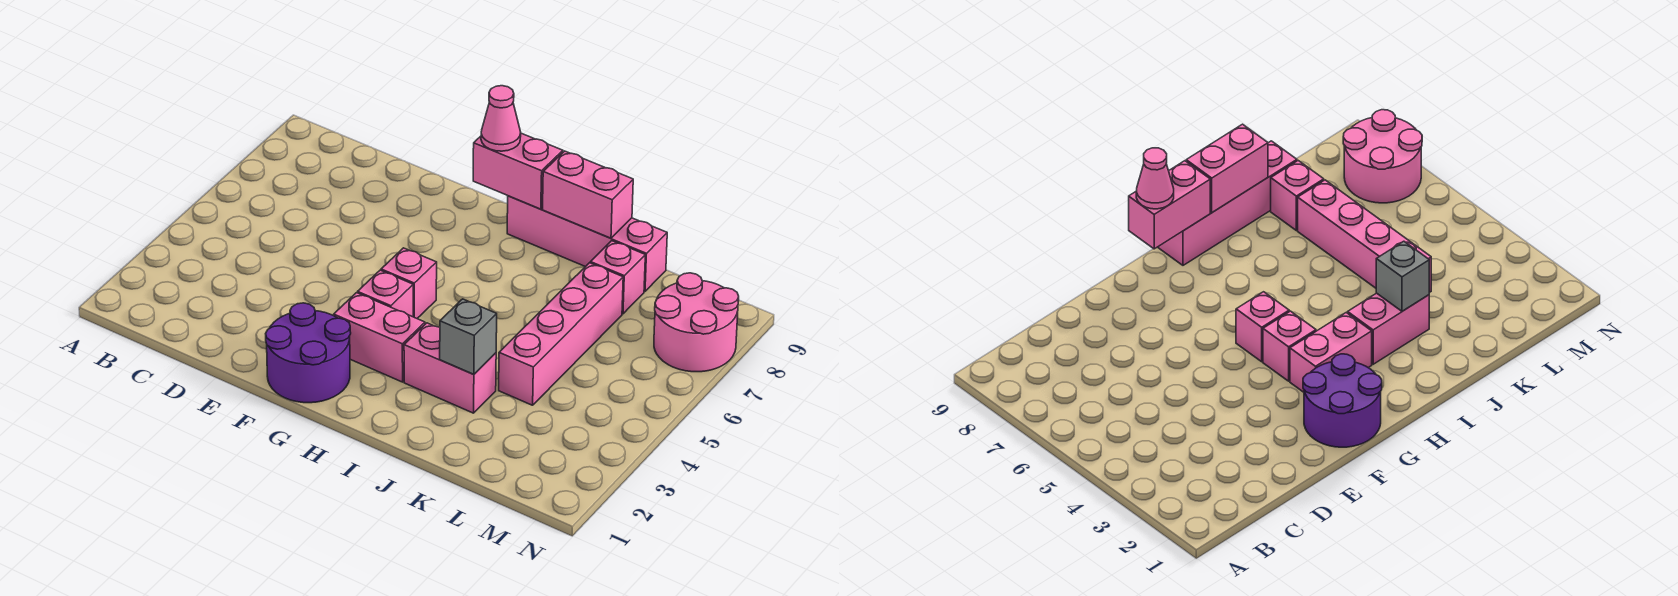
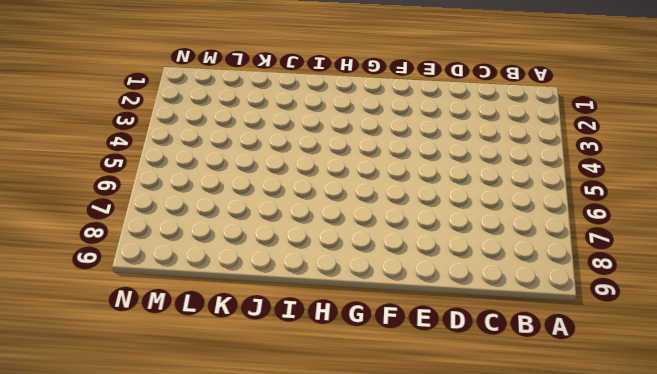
none -> purple round brick F1:G2 level 1
none -> pink brick G3:H3 level 1
none -> pink brick G4 level 1

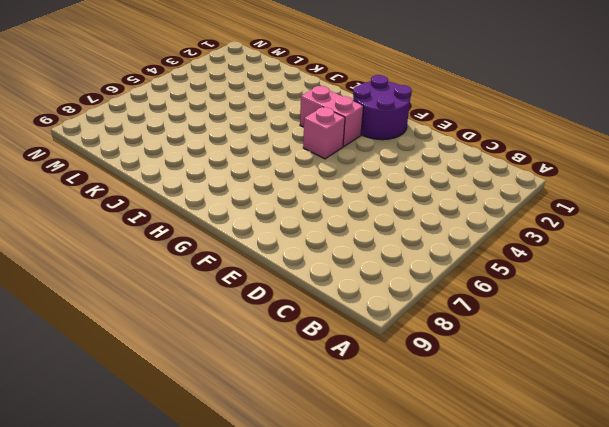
none -> pink brick G5 level 1
none -> pink brick H9:K9 level 1
none -> pink brick I3:J3 level 1

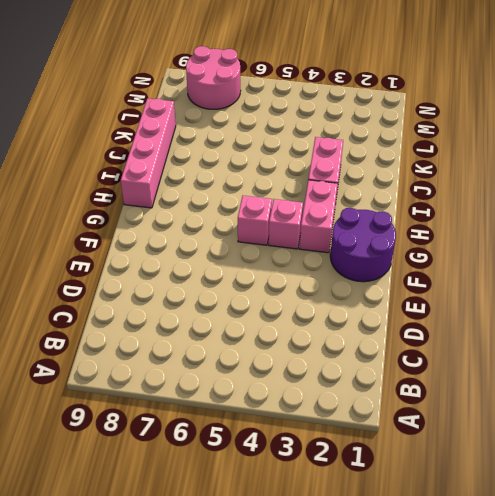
none -> pink brick K4:K7 level 1
none -> pink brick K8 level 1
none -> pink brick G9:H9 level 2

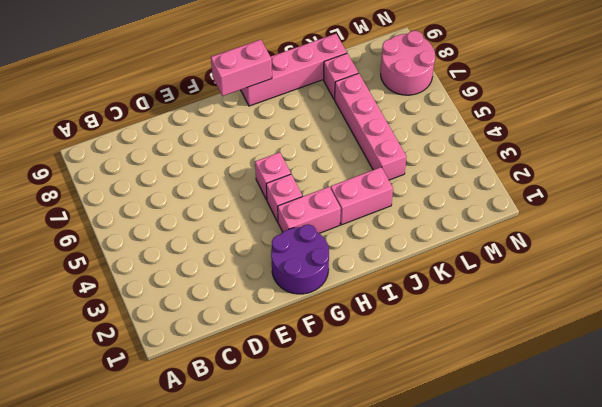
none -> pink brick I9:J9 level 2
none -> grey brick J3 level 2
none -> pink cone G9 level 3

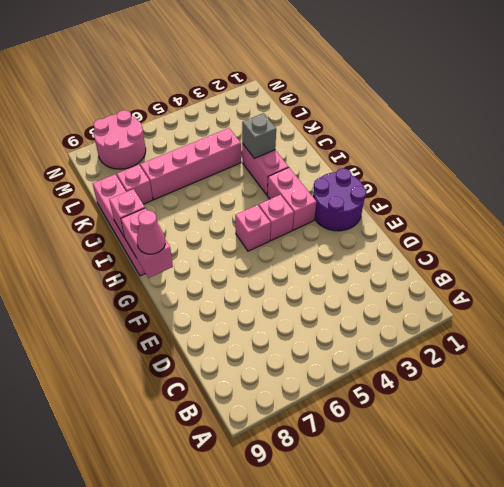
pink brick I9 level 2 -> pink brick I9:J9 level 2

